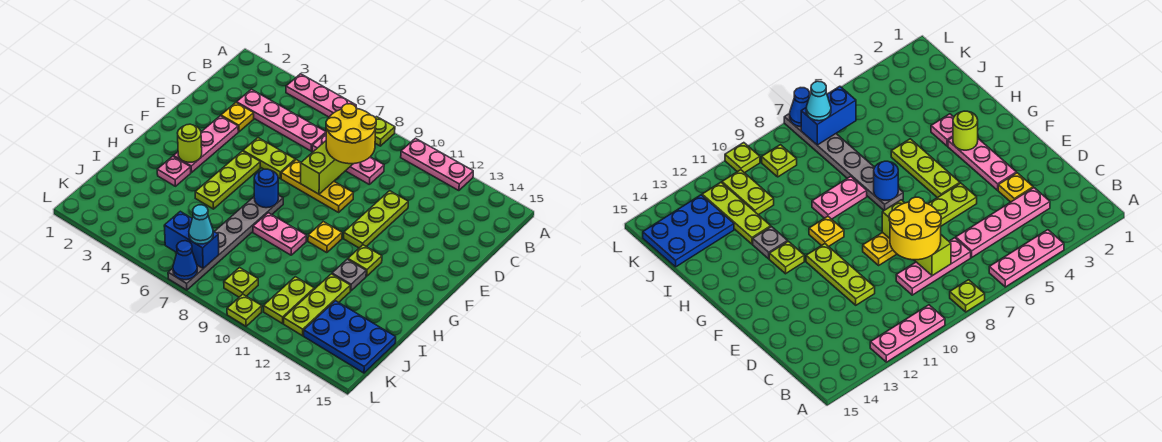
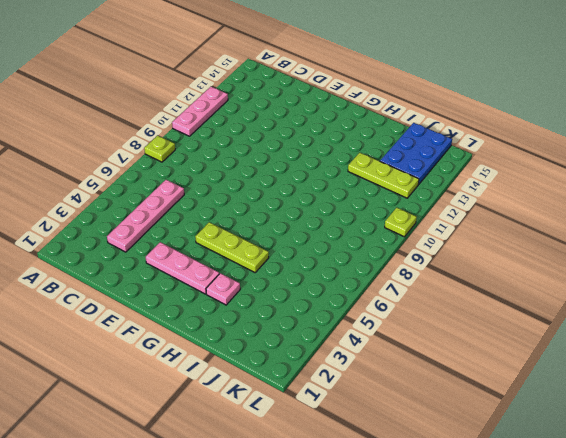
none -> pink plate A4:A6 level 1
none -> pink plate C7:C9 level 1
none -> yellow plate D3 level 1

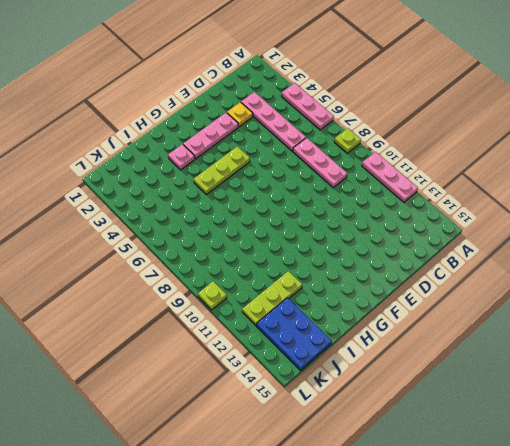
none -> lime plate D11:F11 level 1
none -> lime plate E5:E6 level 1
none -> yellow plate E7:E9 level 1

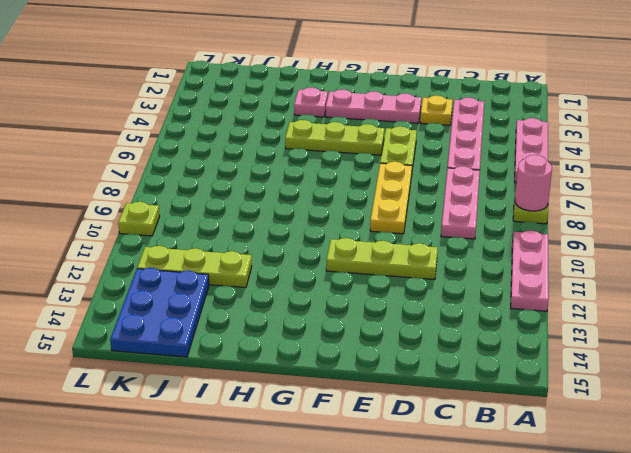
pink round brick A8 level 2 -> none
none -> grey plate G7:L7 level 1
none -> yellow plate G10 level 1
none -> lime plate G12 level 1

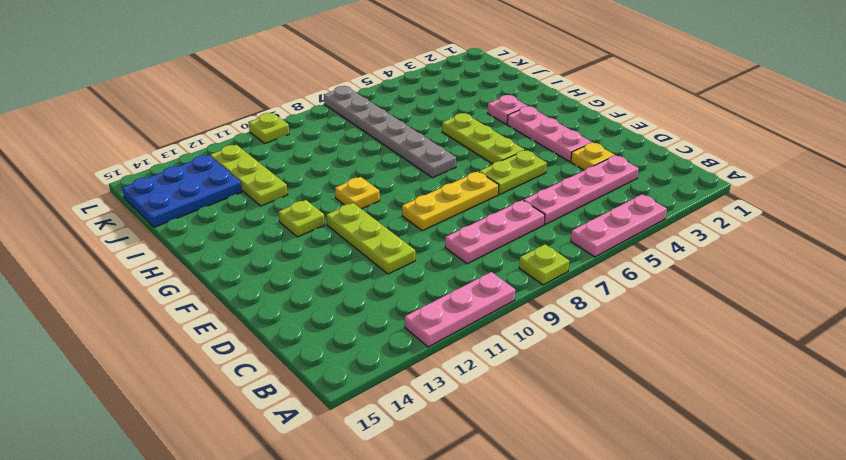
none -> pink plate H8:H9 level 1
none -> grey plate H12 level 1
none -> lime plate J11:K11 level 1

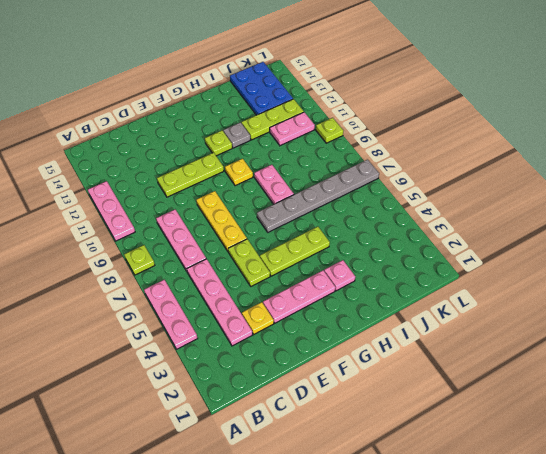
pink plate J11:K11 level 1 -> lime plate J11:K11 level 1
none -> lime plate K9 level 1
none -> lime brick C8:E8 level 2
none -> lime round brick G3 level 2

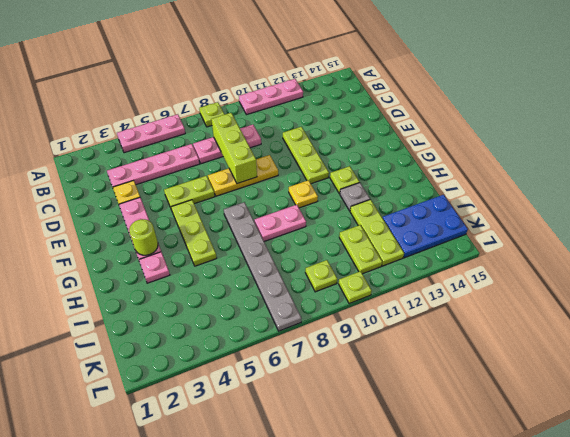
none -> blue round brick G7 level 2
none -> blue brick K6:K7 level 2
none -> blue cone L7 level 2

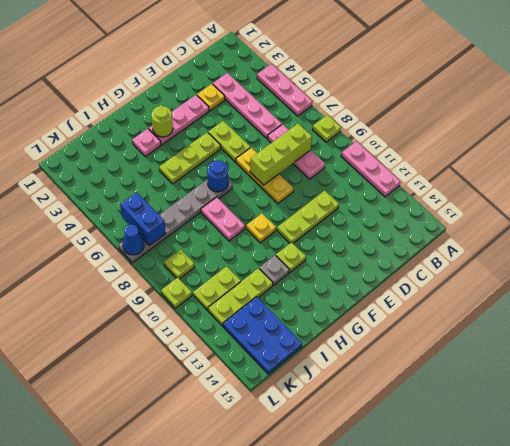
none -> yellow round brick C8:D9 level 3
none -> cyan cone K7 level 3

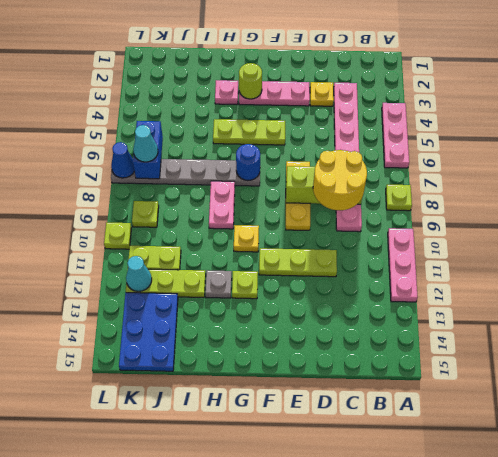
cyan cone K12 level 2 -> none
none -> lime plate E5:E6 level 1

